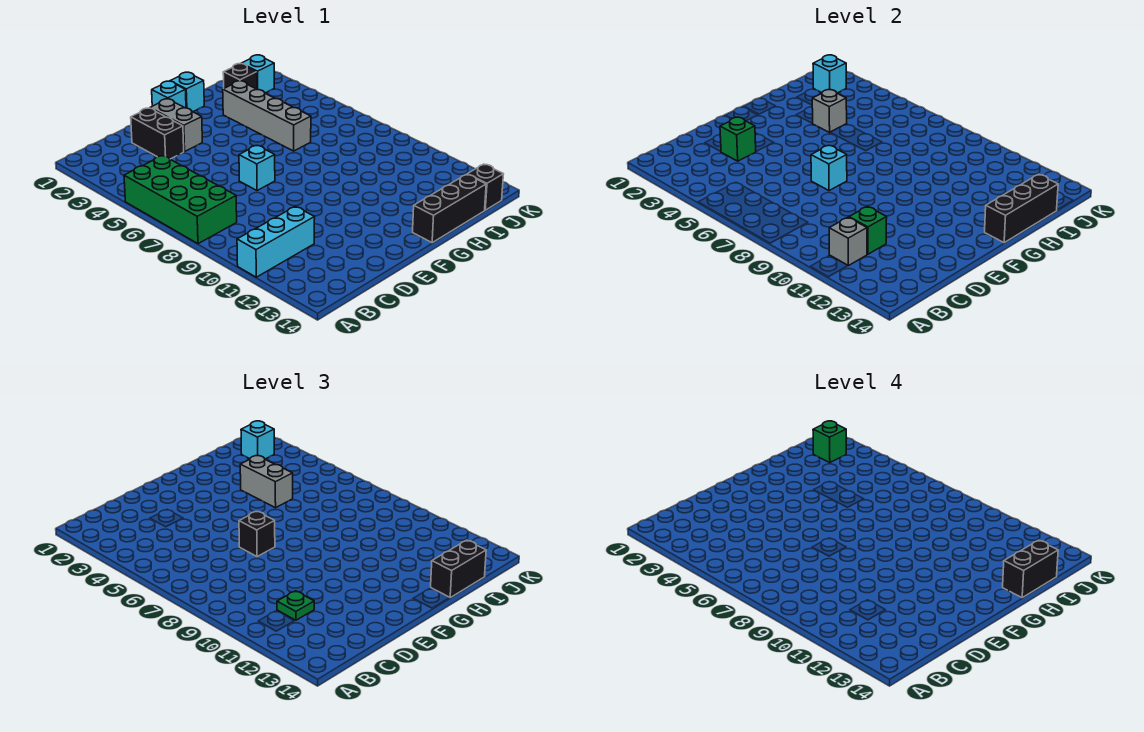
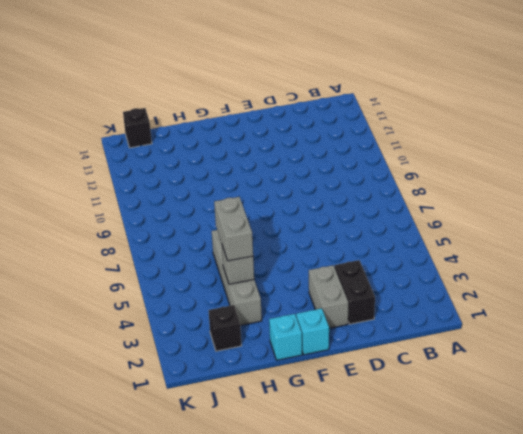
none -> green brick A5:B8 level 1
none -> cyan brick A11:C11 level 1
none -> cyan brick E7 level 1

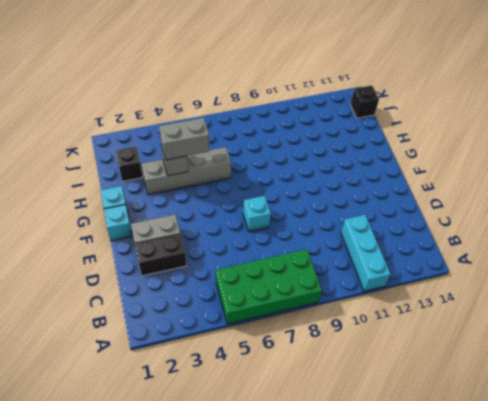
none -> black brick G14:I14 level 1
none -> cyan brick J2 level 1
none -> grey brick B11 level 2

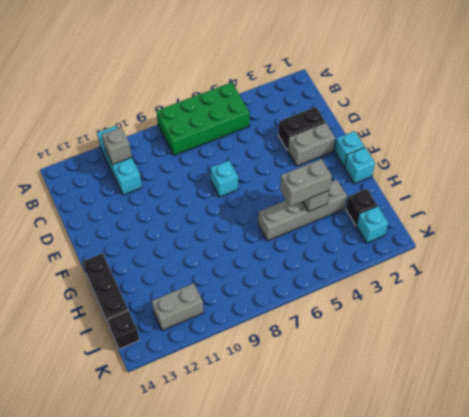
grey brick J11:J12 level 1 -> none
none -> green brick C11 level 2
none -> green brick D3 level 2
none -> cyan brick E7 level 2

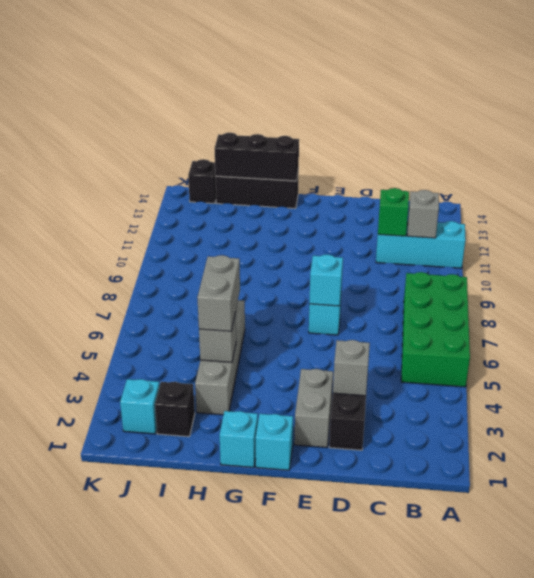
grey brick D3 level 2 -> green brick D3 level 2
none -> cyan brick J2 level 2
none -> green plate C11 level 3
none -> black brick E7 level 3

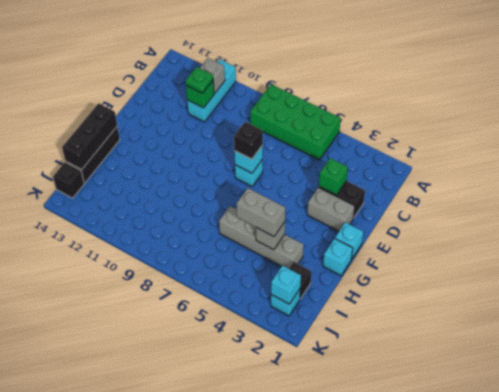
none -> black brick H14:I14 level 3
none -> cyan brick J2 level 3
none -> black brick H14:I14 level 4

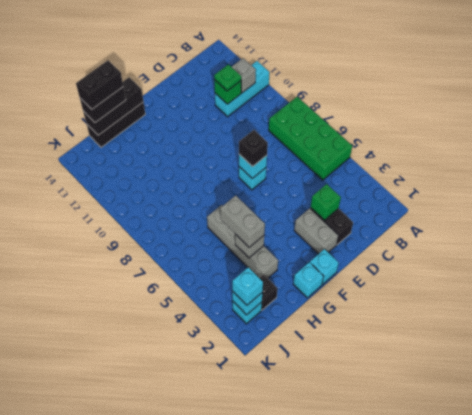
none -> black brick J14 level 1
none -> green brick J2 level 4

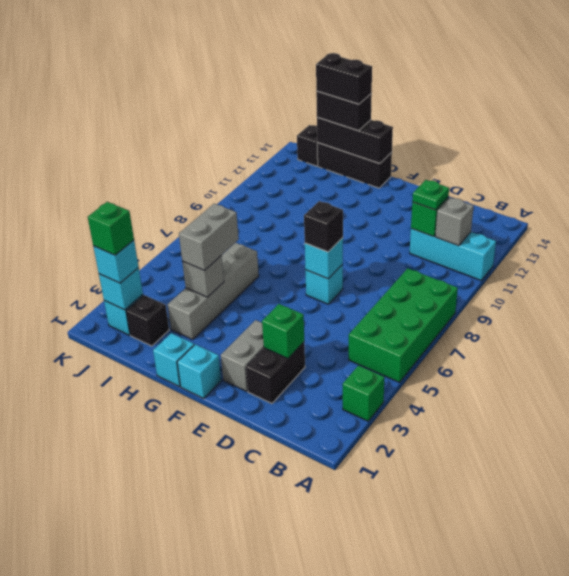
green brick A3 level 1 -> none

